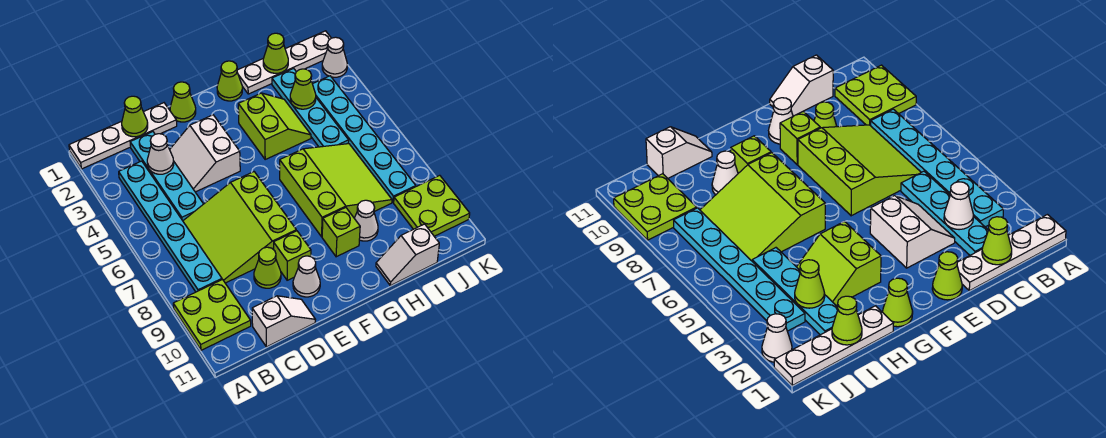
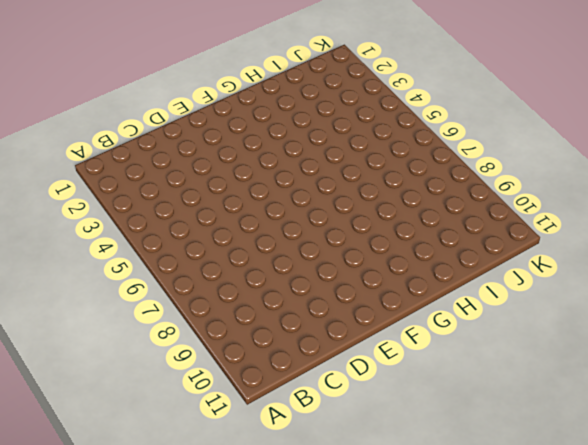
none -> white plate A1:D1 level 1
none -> lime plate A9:B10 level 1
none -> cyan plate B3:B8 level 1

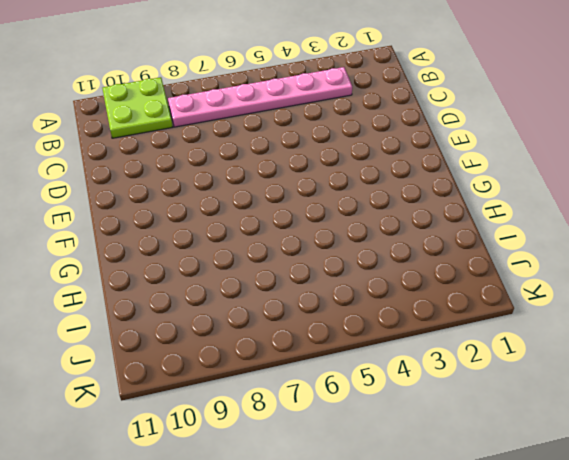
pink plate B3:B8 level 1 -> cyan plate B3:B8 level 1
none -> white plate A1:D1 level 1
none -> cyan plate C2:C5 level 1
none -> lime slope C6:E8 level 1 top E

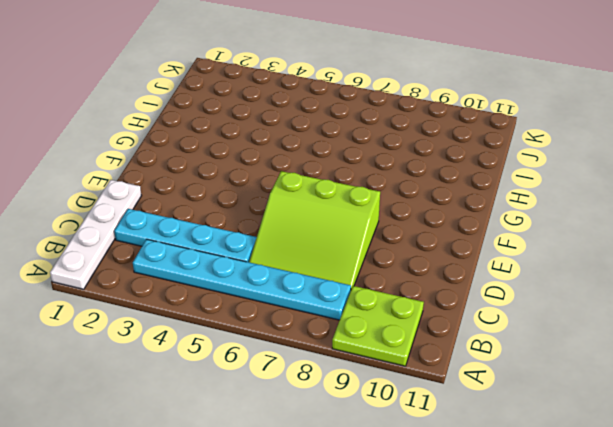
none -> white slope C11:D11 level 1 top C
none -> white slope D3:E4 level 1 top E
none -> lime cone D9 level 1

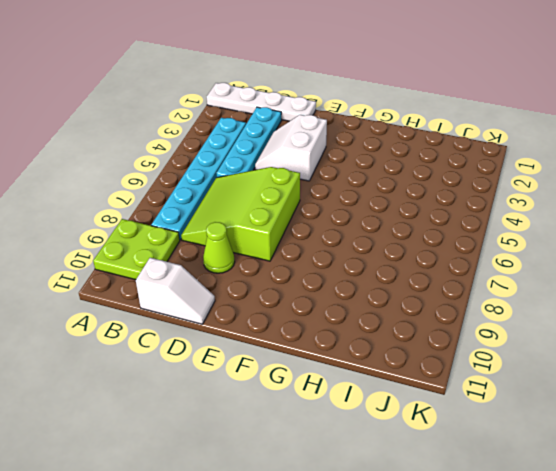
none -> lime cone E1 level 1
none -> lime brick E9 level 1
none -> white cone E10 level 1

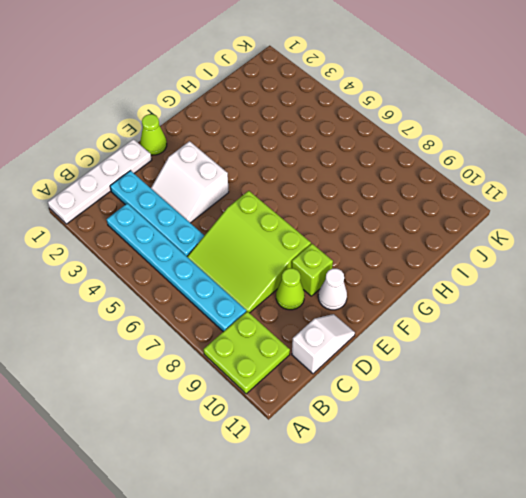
none -> lime cone G1 level 1
none -> lime slope G3:H4 level 1 top G
none -> lime slope G6:I8 level 1 top G

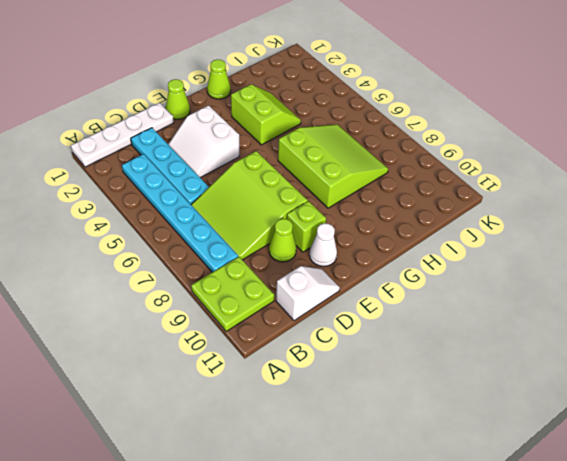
none -> lime brick G9 level 1
none -> white plate H1:K1 level 1
none -> white cone H9 level 1

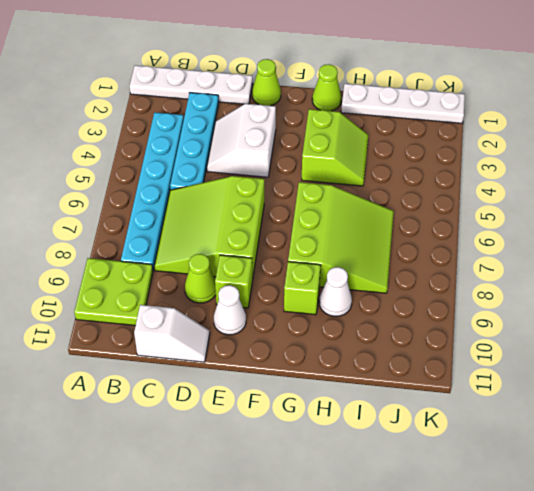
none -> white slope H11:I11 level 1 top I
none -> cyan plate I2:I5 level 1
none -> cyan plate J3:J8 level 1

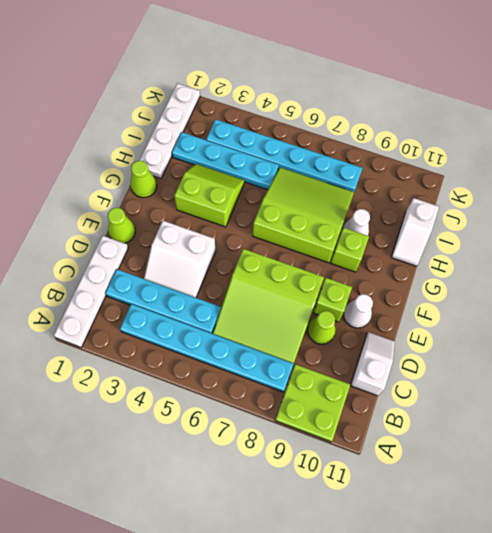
none -> lime plate J9:K10 level 1
none -> white cone K2 level 1
none -> lime cone C1 level 2

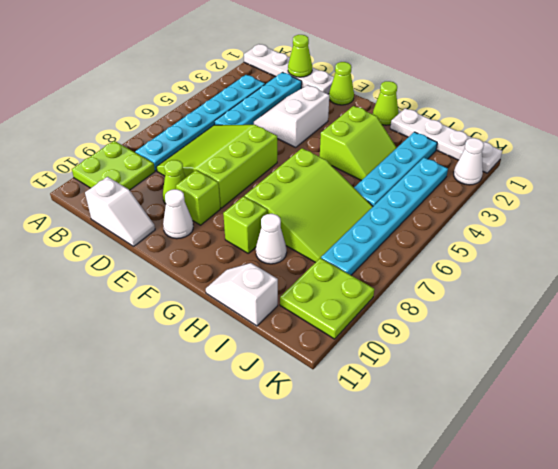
none -> white cone C3 level 2
none -> lime cone I1 level 2
none -> lime cone I3 level 2

